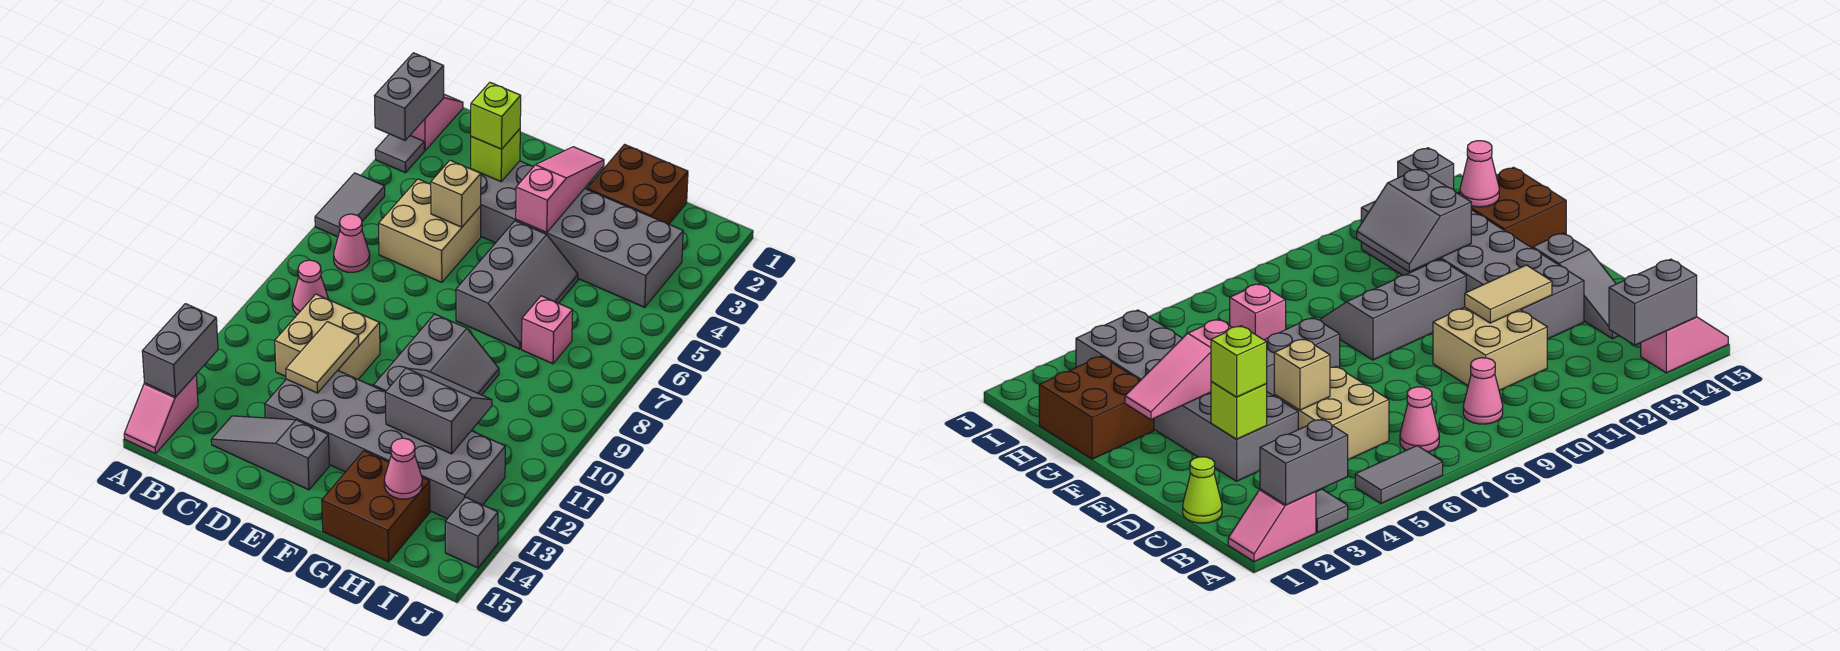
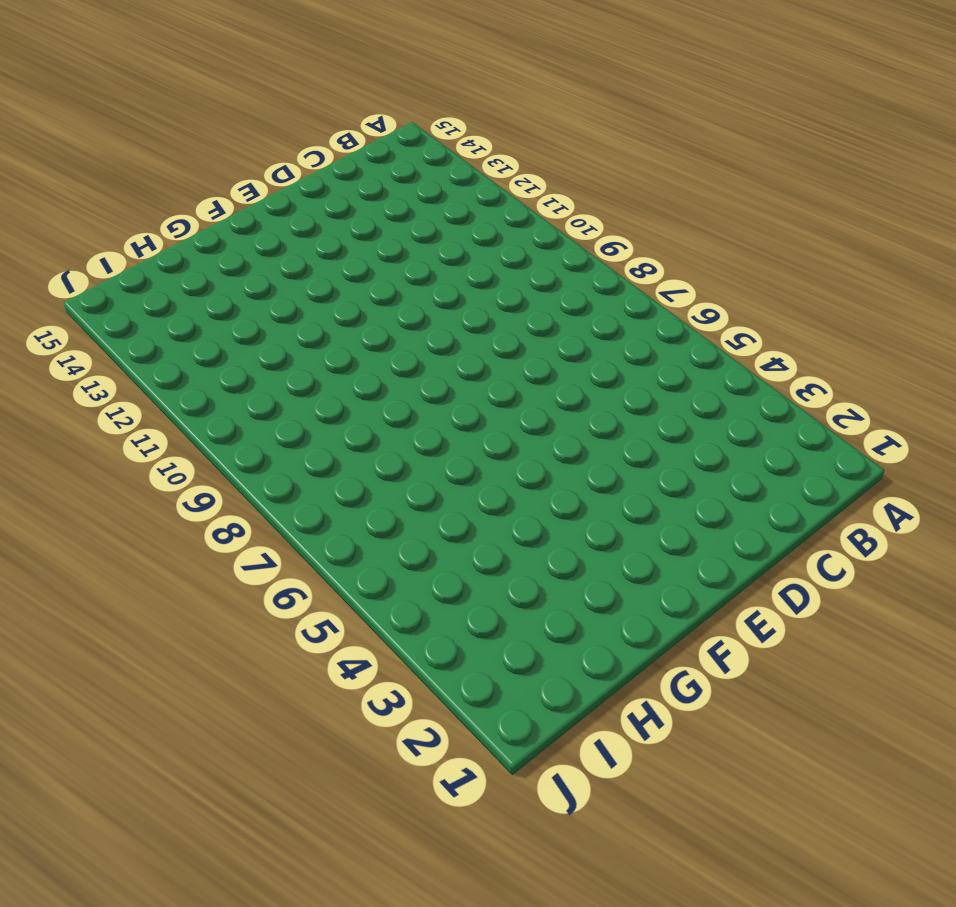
none -> pink slope A1:A2 level 1 top 2
none -> grey tile A3 level 1
none -> grey tile A5:A6 level 1

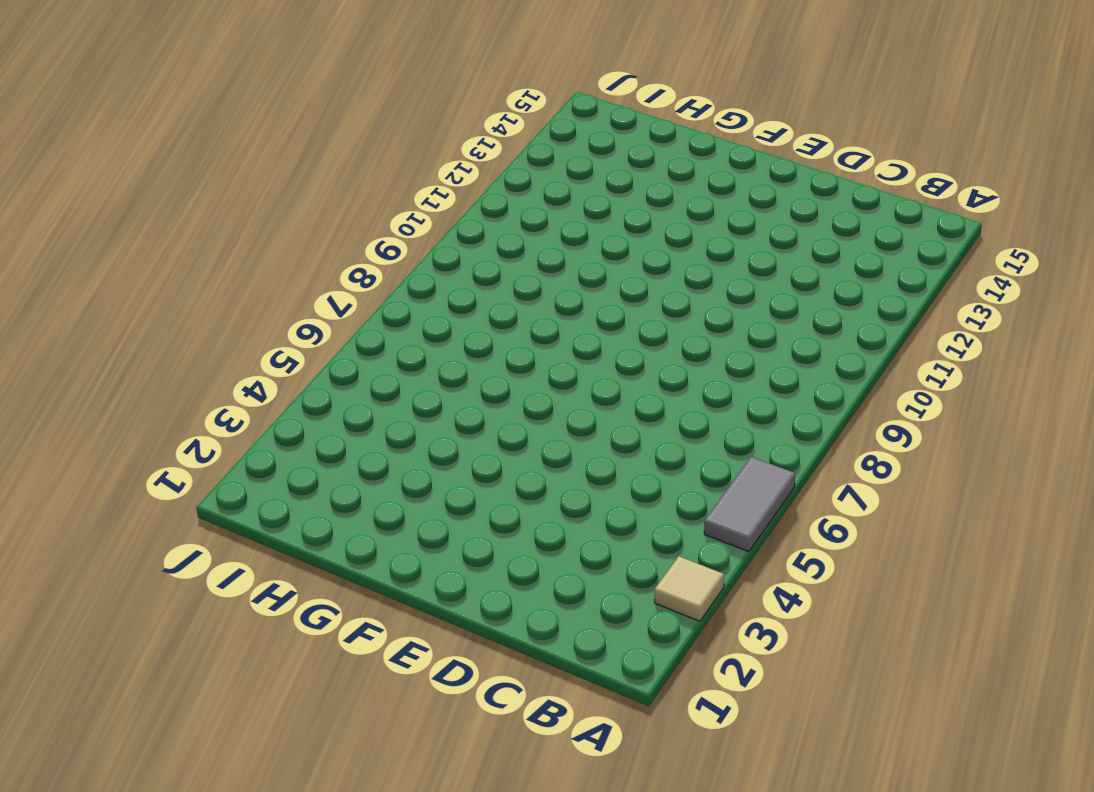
tan tile A3 level 1 -> grey tile A3 level 1
none -> pink slope A1:A2 level 1 top 2
none -> pink slope A14:A15 level 1 top 14
none -> pink cone B7 level 1

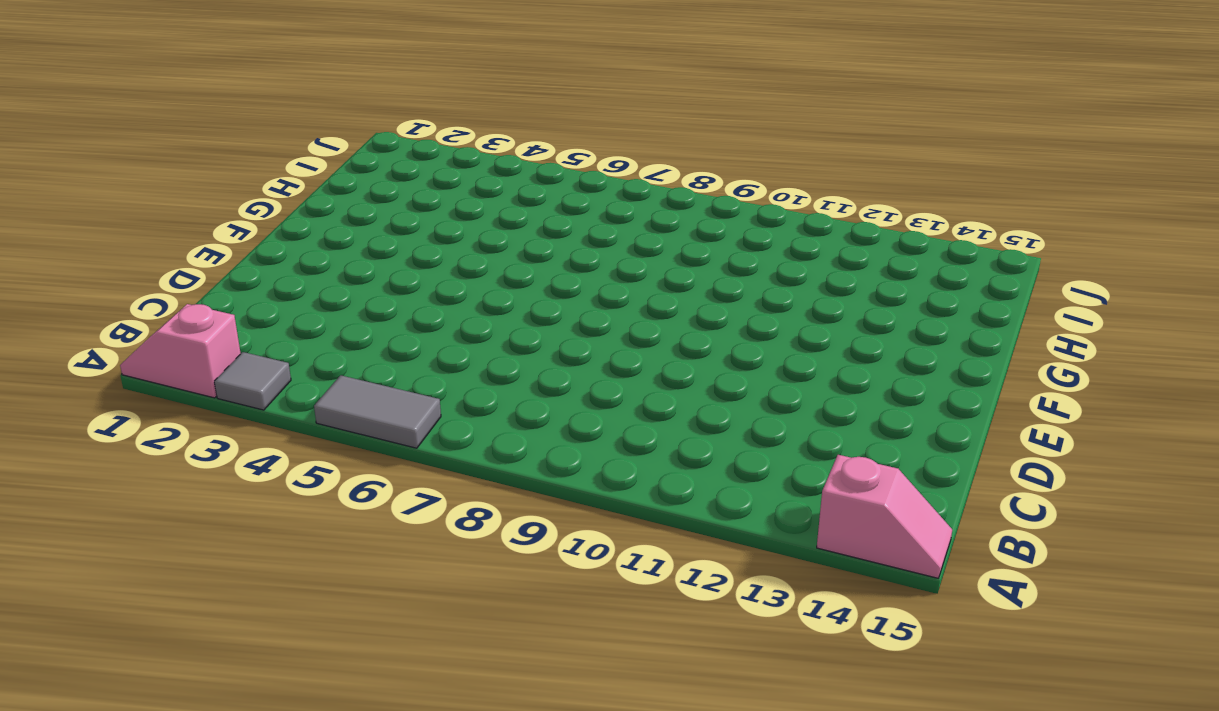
none -> pink cone B7 level 1
none -> pink cone B9 level 1
none -> lime cone C1 level 1

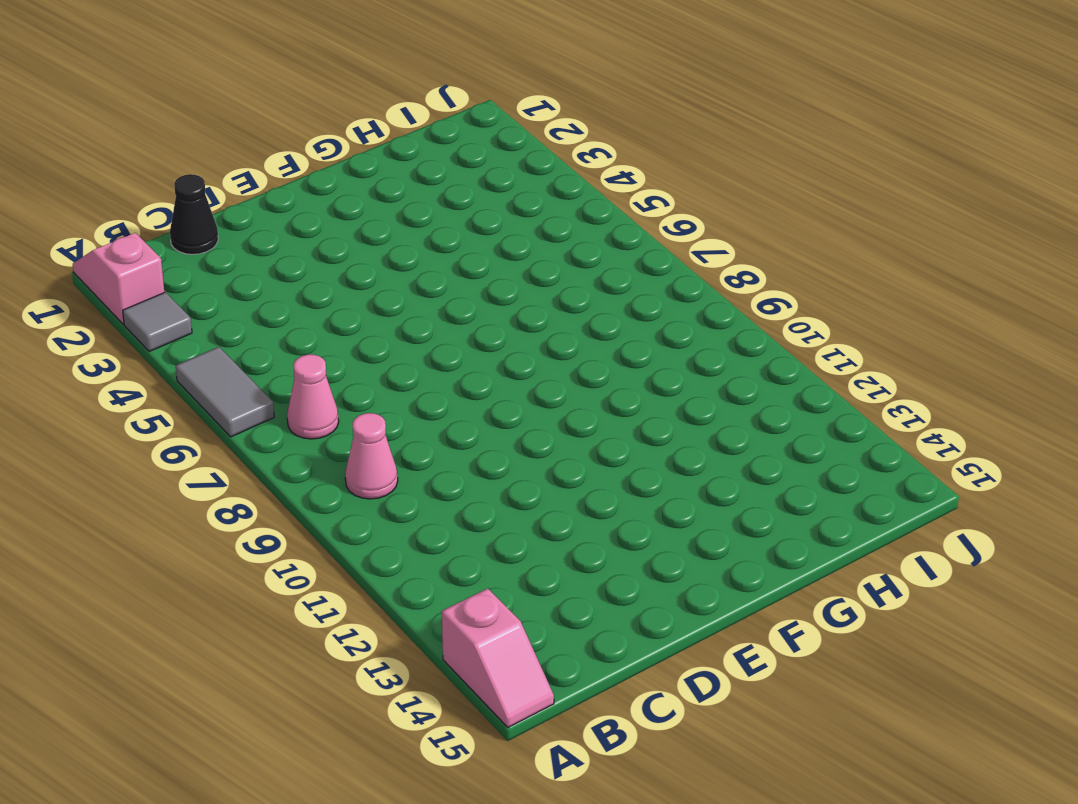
black cone C1 level 1 -> lime cone C1 level 1
none -> tan brick C5:D6 level 1
none -> tan brick C10:D11 level 1
none -> grey slope C14:E14 level 1 top E

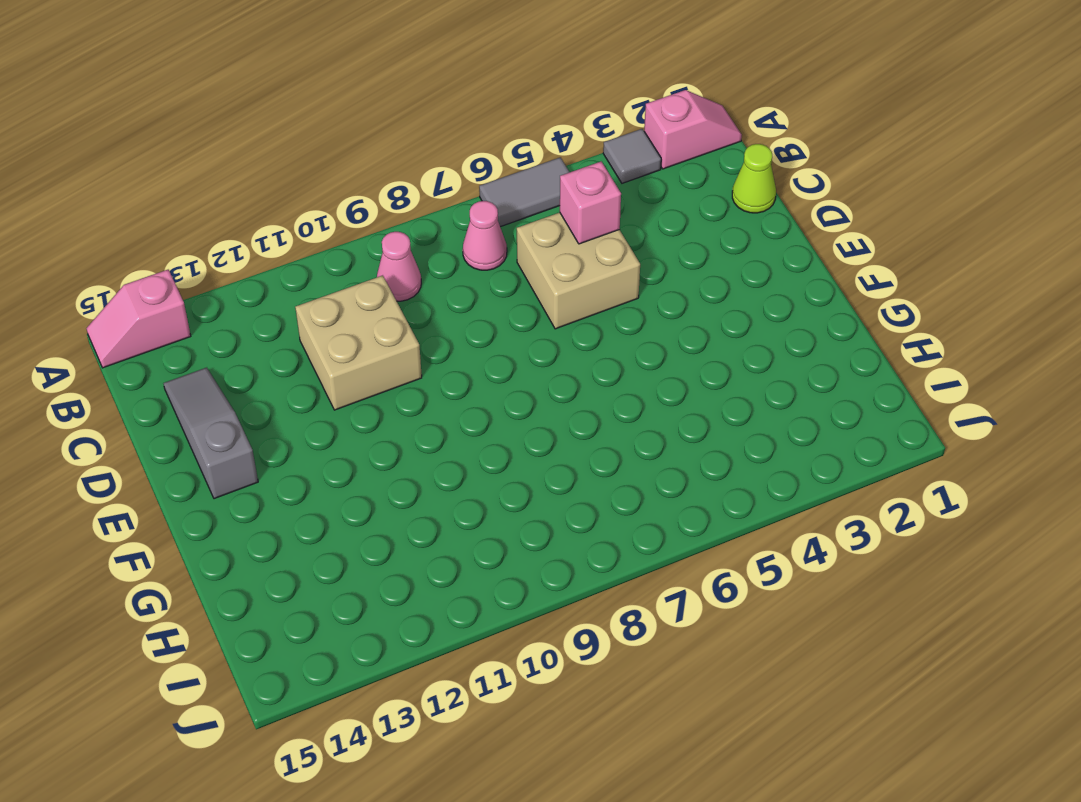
pink brick C5 level 2 -> pink brick H7 level 1
none -> grey brick D3:I4 level 1
none -> grey brick D12:I13 level 1
none -> grey slope F5:G7 level 1 top F

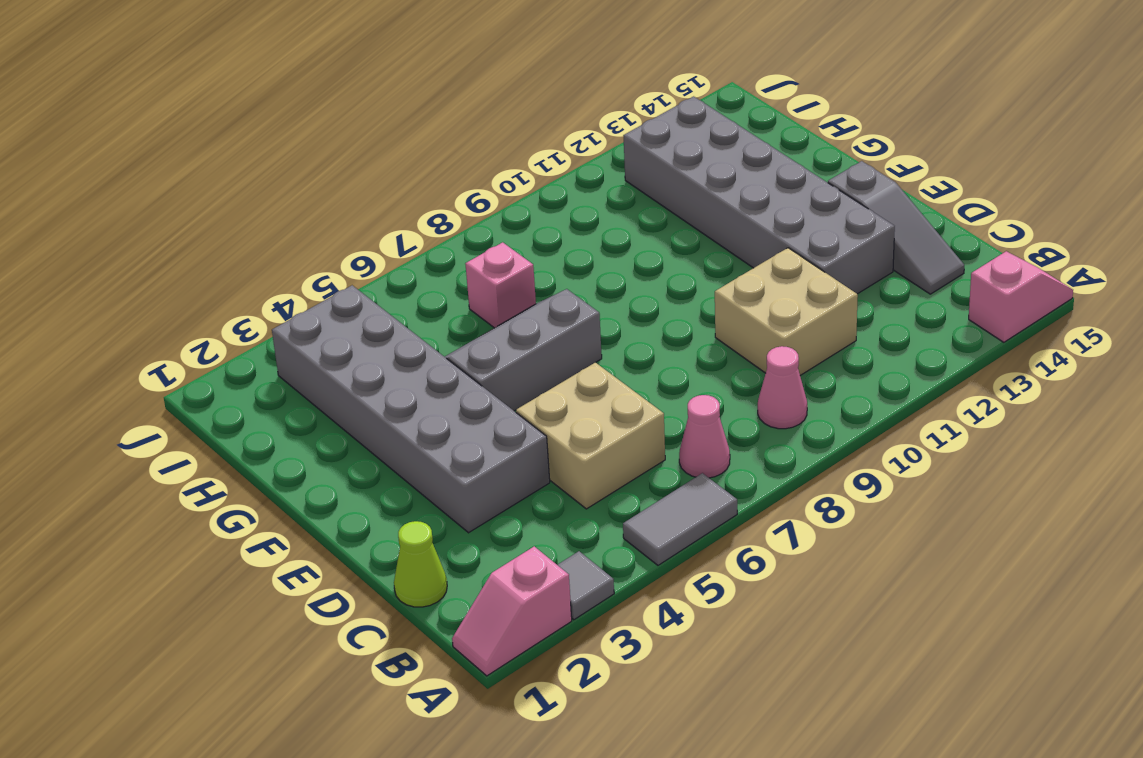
none -> grey slope F9:G11 level 1 top F
none -> brown brick G1:H2 level 1
none -> brown brick G14:H15 level 1

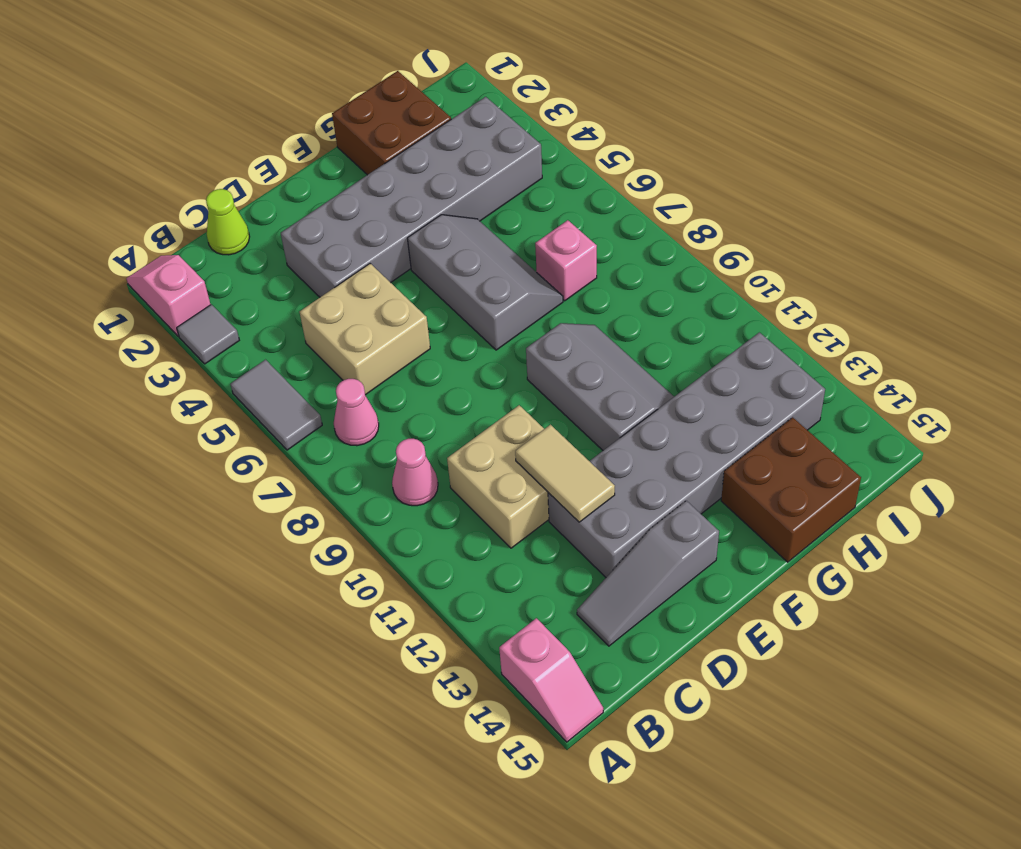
none -> grey brick J14 level 1
none -> grey brick A2:A3 level 2
none -> grey brick A13:A14 level 2

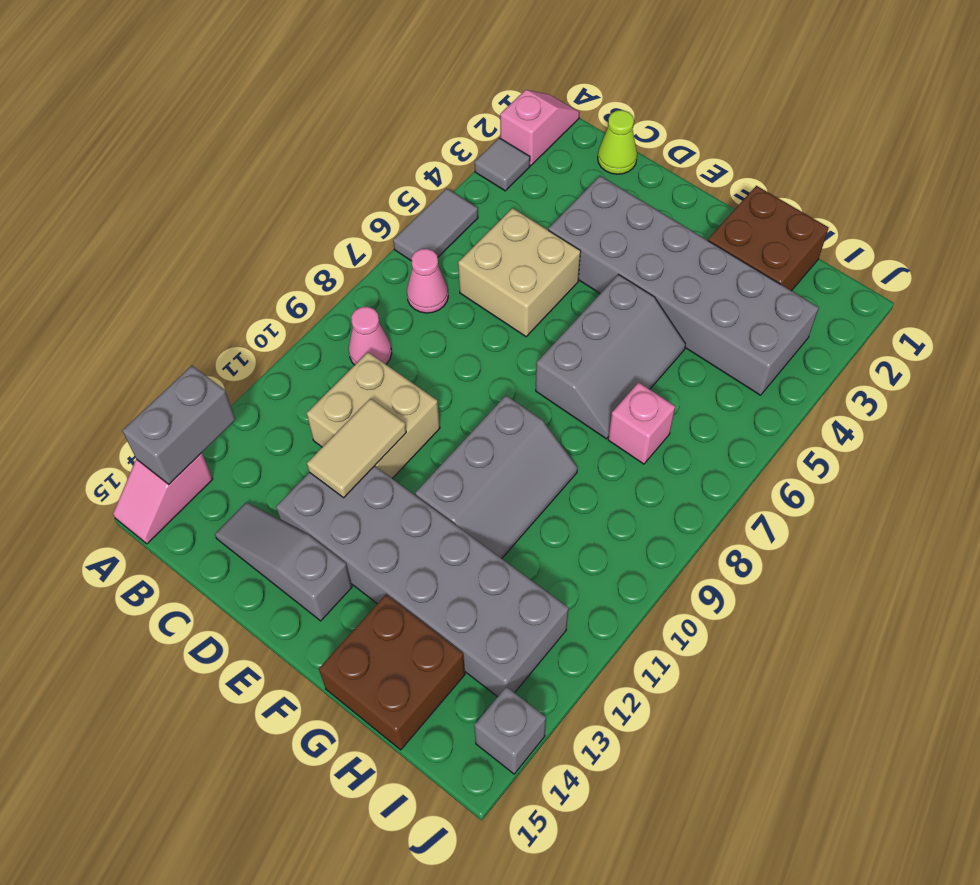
none -> grey brick A2:A3 level 2
none -> lime brick D3 level 2
none -> tan brick D5 level 2

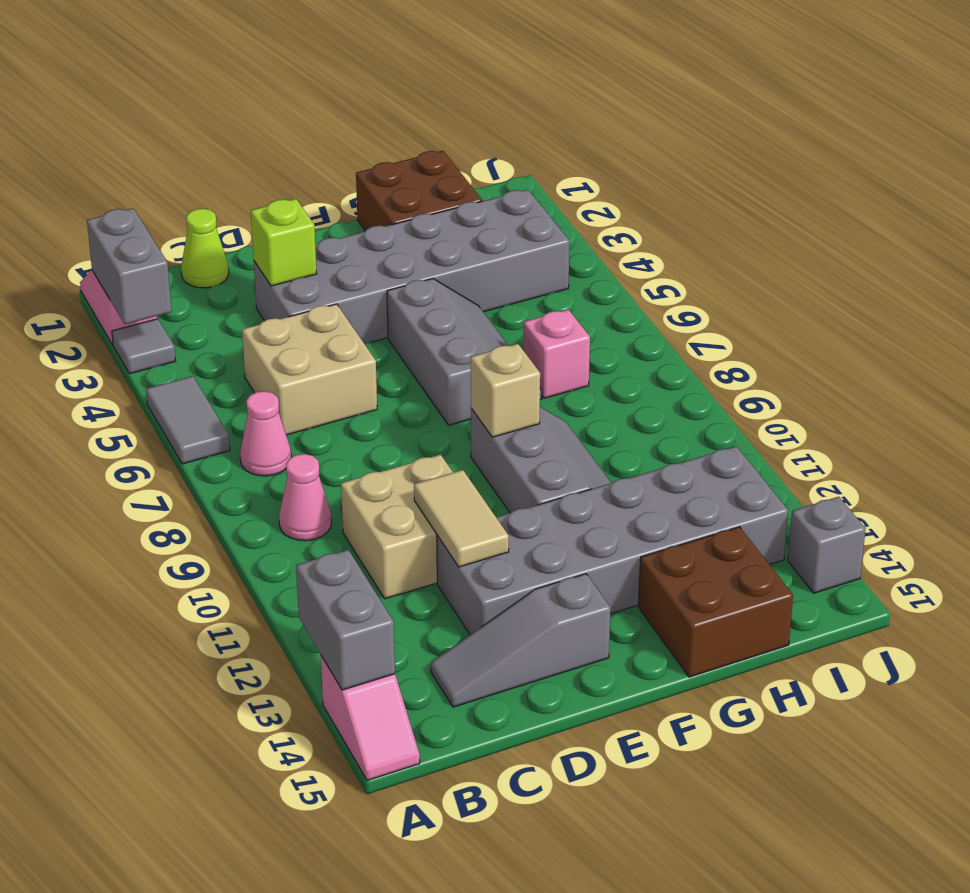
tan brick F9 level 2 -> tan brick D5 level 2
none -> pink slope F2:F4 level 2 top 4
none -> grey slope G11:H12 level 2 top 12
none -> pink cone H14 level 2

